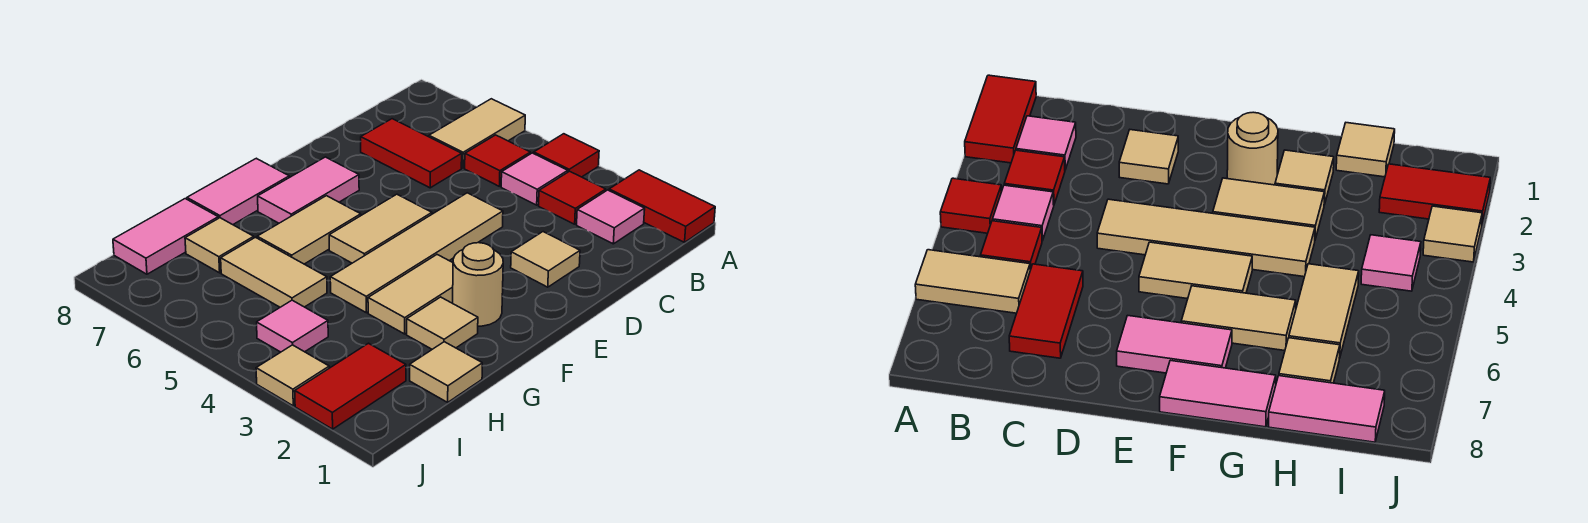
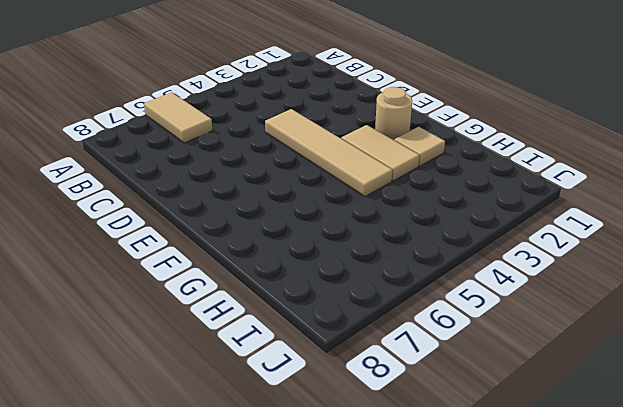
none -> red tile A1:A2 level 1
none -> red tile A4 level 1
none -> pink tile B2 level 1

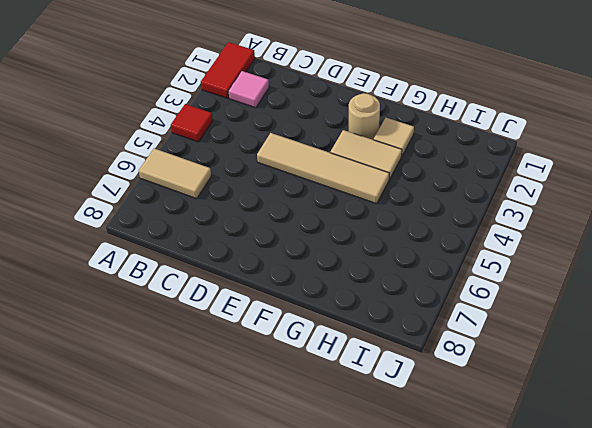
none -> red tile B3 level 1
none -> pink tile B4 level 1
none -> red tile B5 level 1

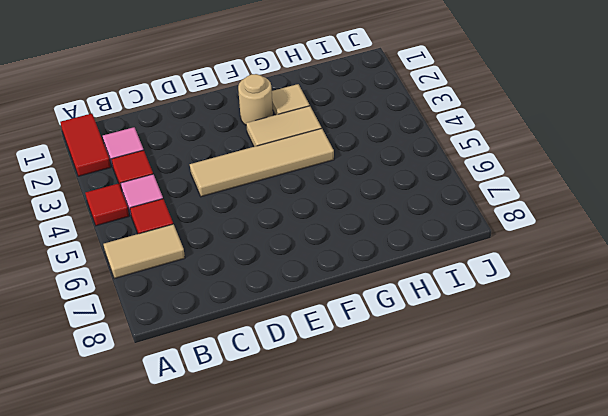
none -> red tile C6:C7 level 1
none -> tan tile D2 level 1
none -> tan tile E5:F5 level 1

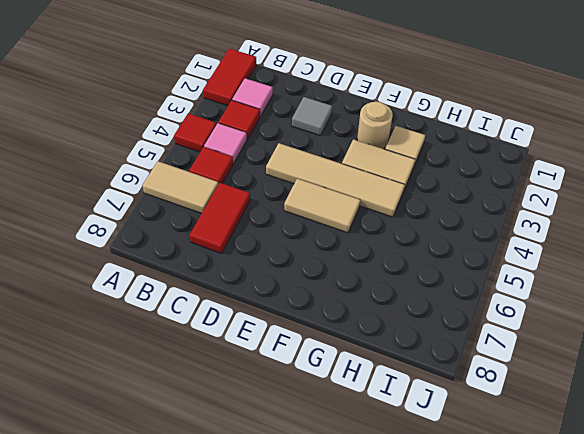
grey tile D2 level 1 -> tan tile D2 level 1
none -> pink tile E7:F7 level 1
none -> tan tile F6:G6 level 1
none -> pink tile F8:G8 level 1

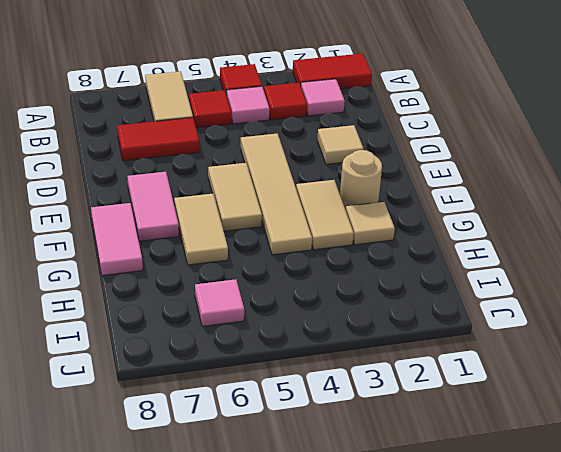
pink tile I6 level 1 -> pink tile I4 level 1
none -> tan tile H1 level 1
none -> tan tile H5:H6 level 1
none -> tan tile H7 level 1

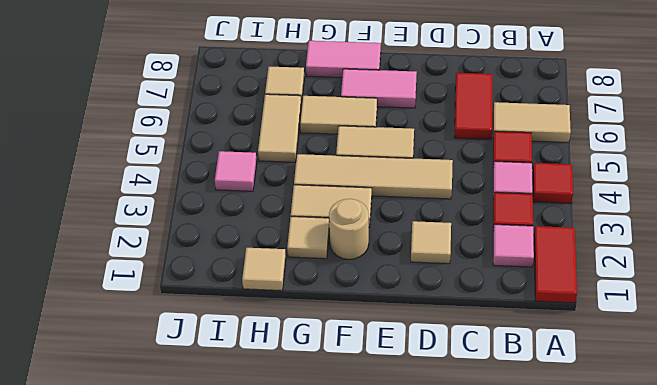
none -> pink tile H8:I8 level 1
none -> red tile I2:J2 level 1
none -> tan tile J3 level 1

